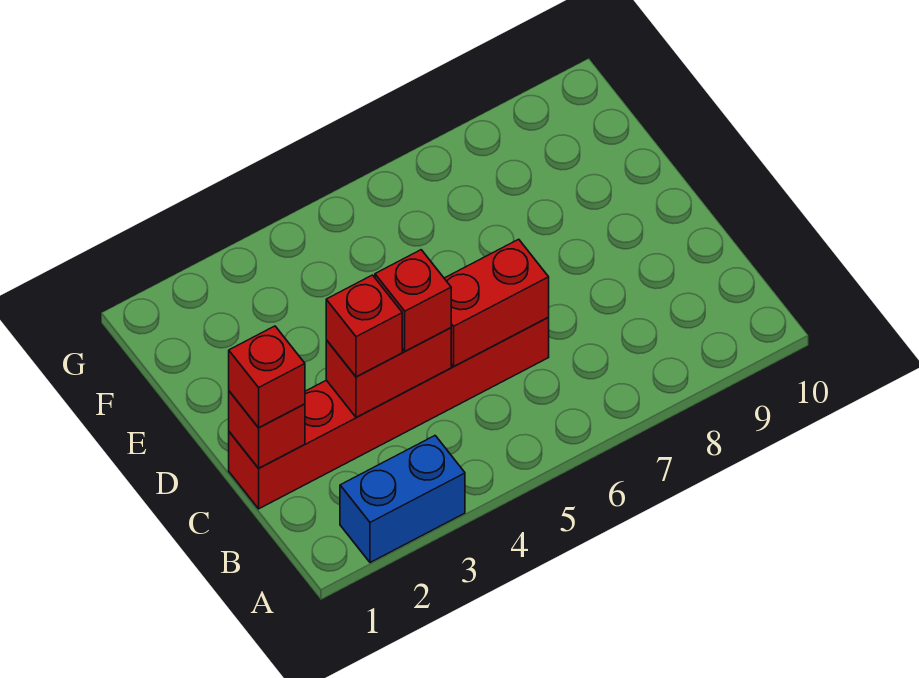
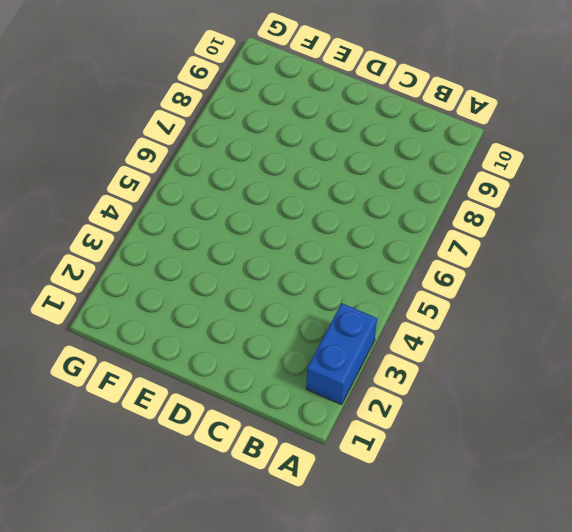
none -> red brick C1:C6 level 1
none -> red brick C1 level 2

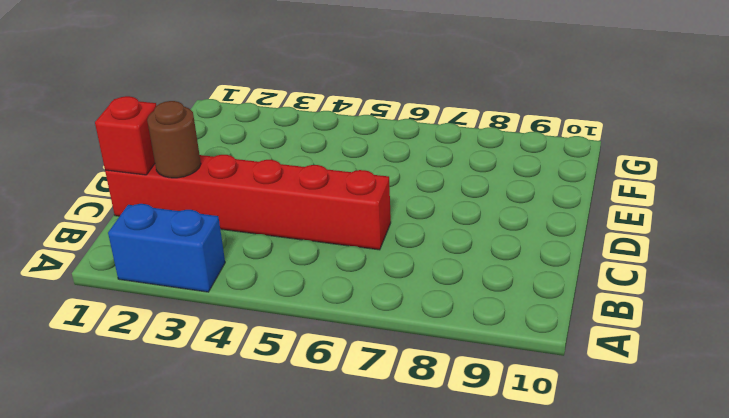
brown round brick C2 level 2 -> none
none -> red brick C3:C4 level 2
none -> red brick C5:C6 level 2

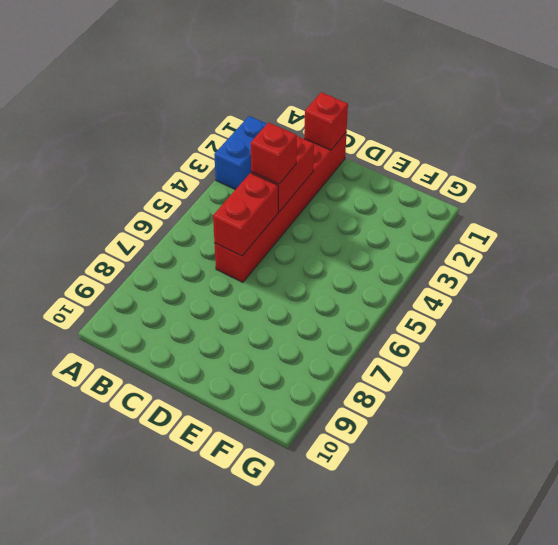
none -> red brick C1 level 3
none -> red brick C3 level 3

